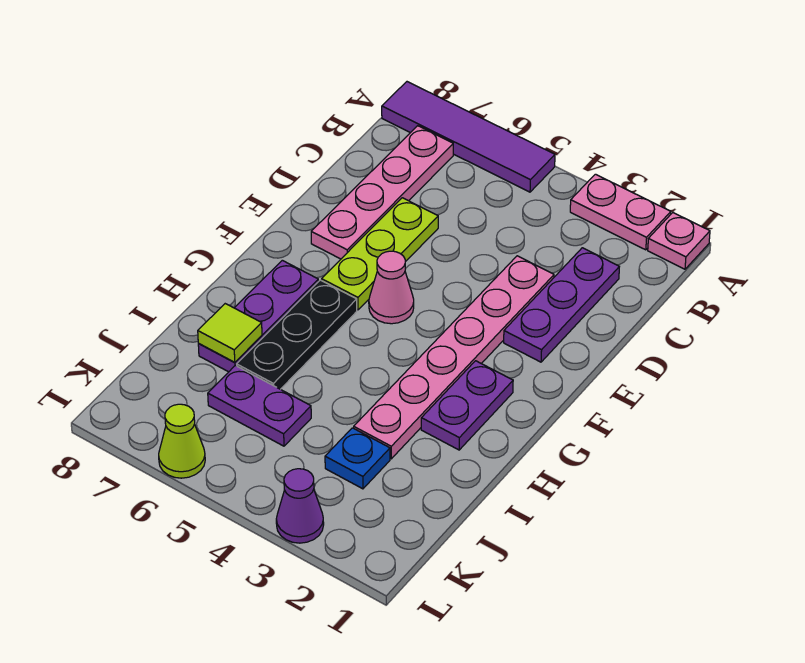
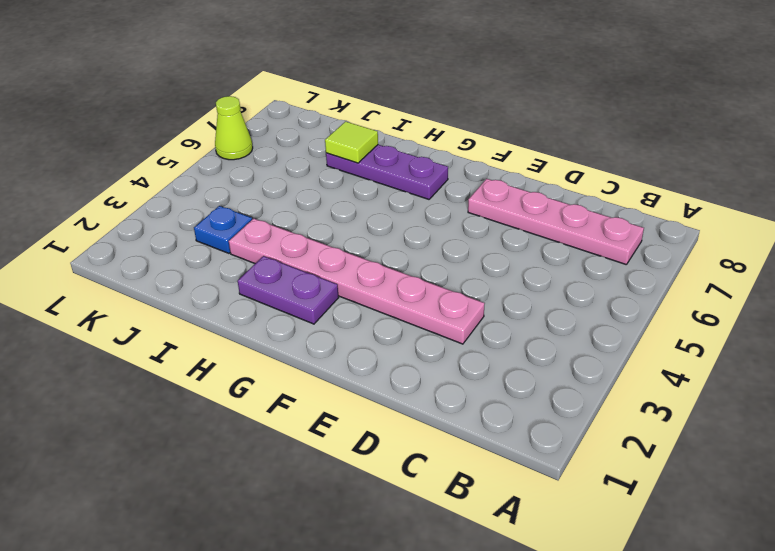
none -> pink plate A1 level 1
none -> pink plate A2:A3 level 1
none -> purple tile A5:A8 level 1

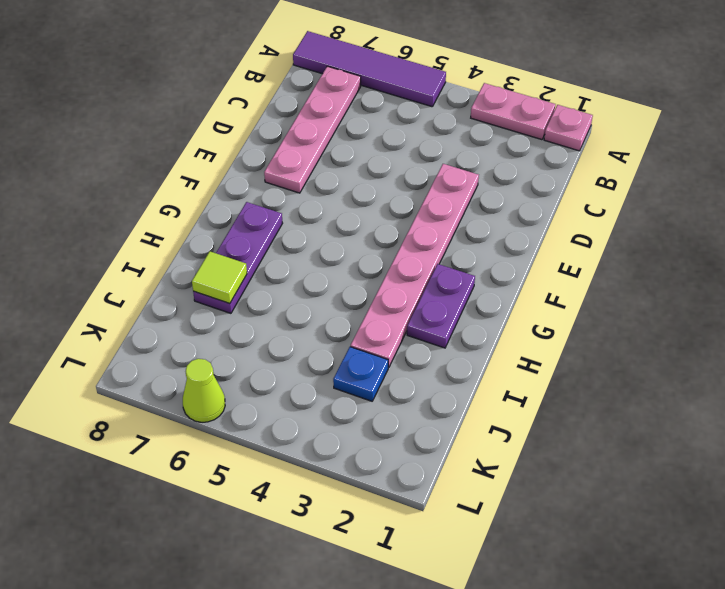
none -> purple plate C2:E2 level 1
none -> lime plate D6:F6 level 1
none -> pink cone F5 level 1

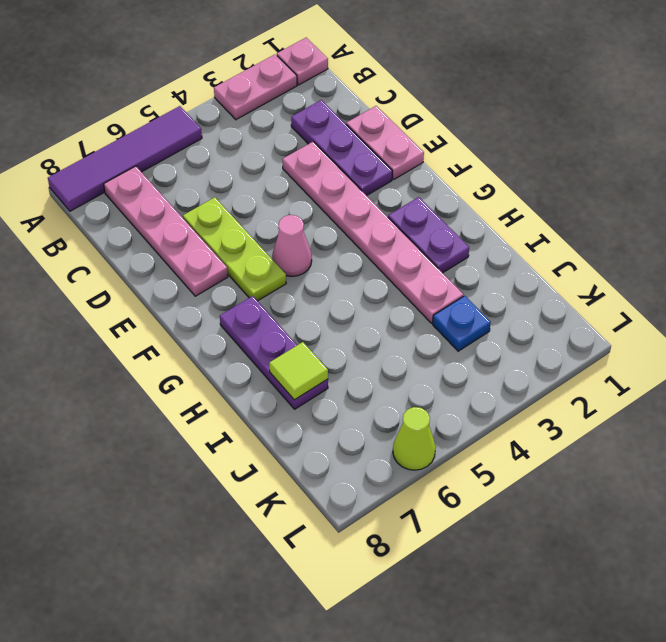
pink plate D1:E1 level 1 -> none
none -> black plate G6:I6 level 1
none -> purple plate J5:J6 level 1
none -> purple cone L3 level 1

